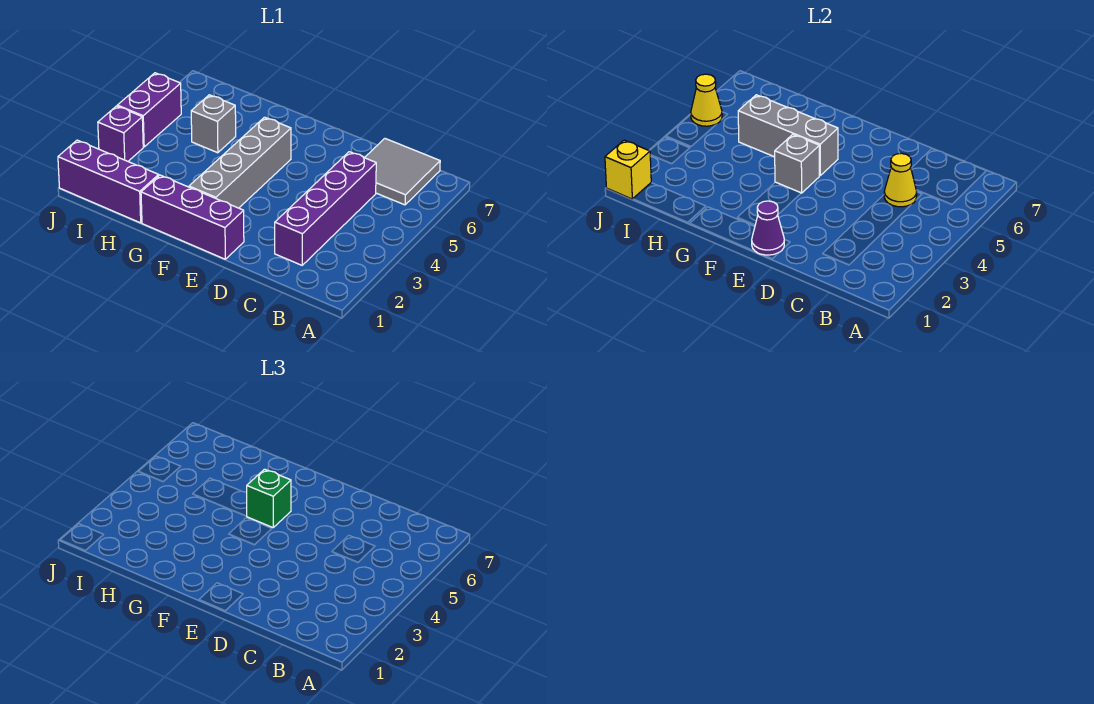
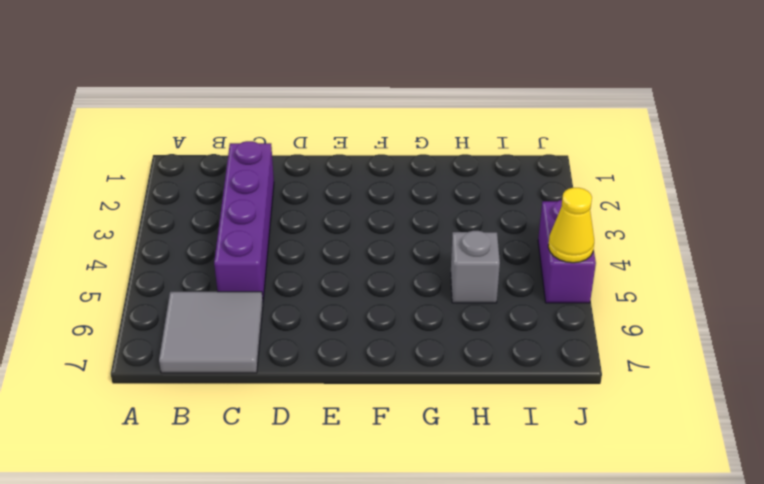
none -> purple brick E1:G1 level 1
none -> grey brick F2:F5 level 1
none -> purple brick H1:J1 level 1

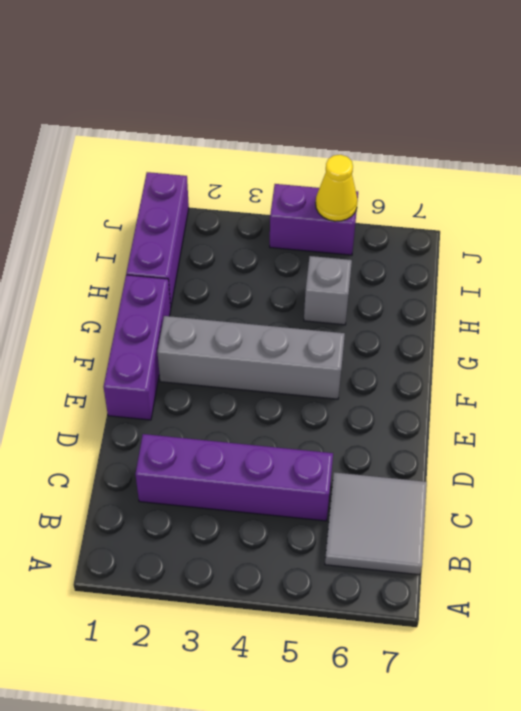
none -> purple brick J3 level 1
none -> yellow cone C5 level 2
none -> purple cone E1 level 2

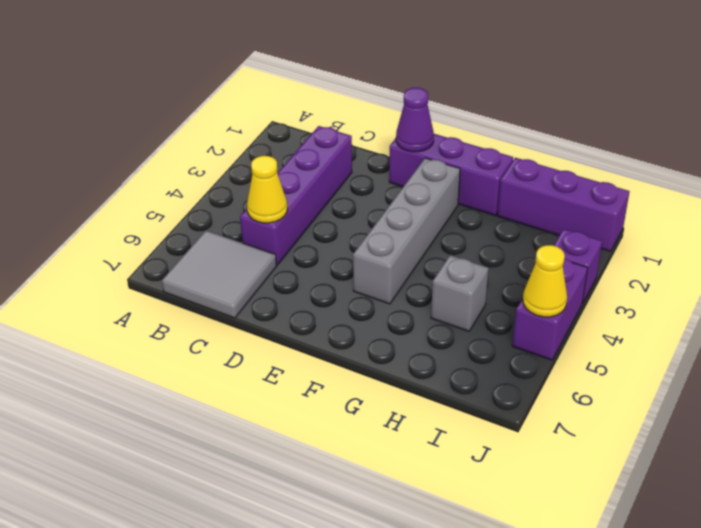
none -> grey brick F4 level 2
none -> grey brick F5:H5 level 2
none -> yellow brick J1 level 2

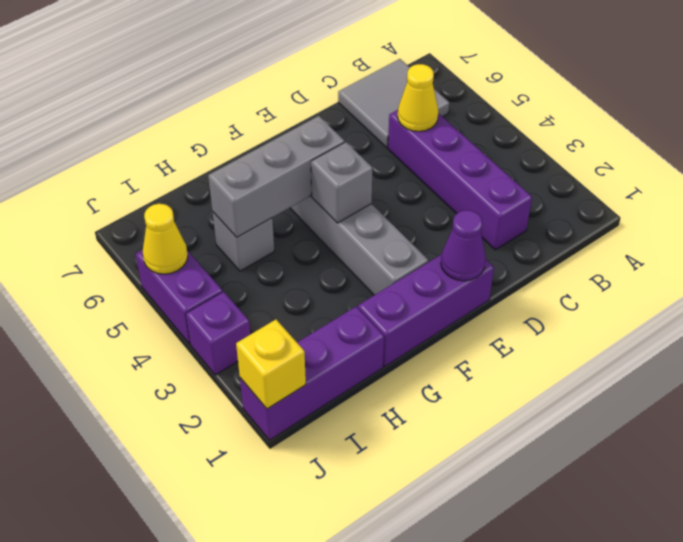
none -> green brick F5 level 3

